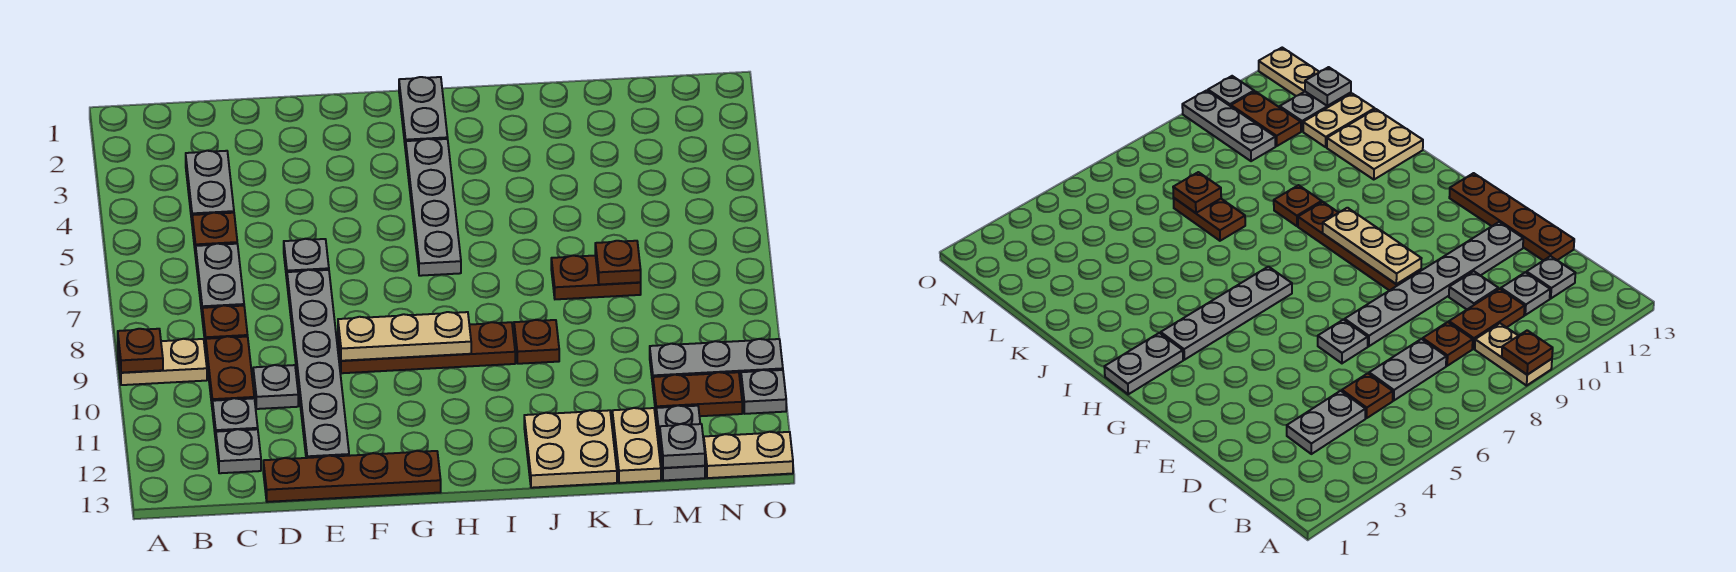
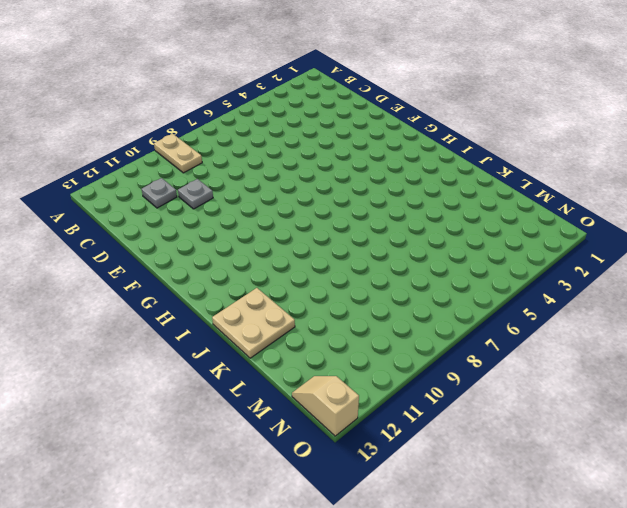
tan slope N13:O13 level 1 top O -> tan plate N13:O13 level 1
none -> grey plate C3:C4 level 1
none -> brown plate C5 level 1
none -> grey plate C6:C7 level 1

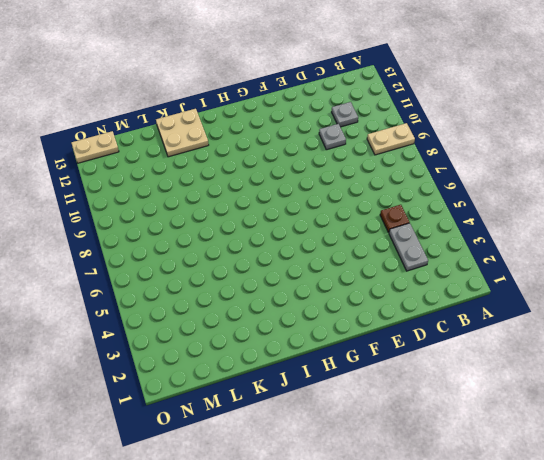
none -> grey plate C6:C7 level 1
none -> brown plate C8 level 1
none -> brown plate C9:C10 level 1

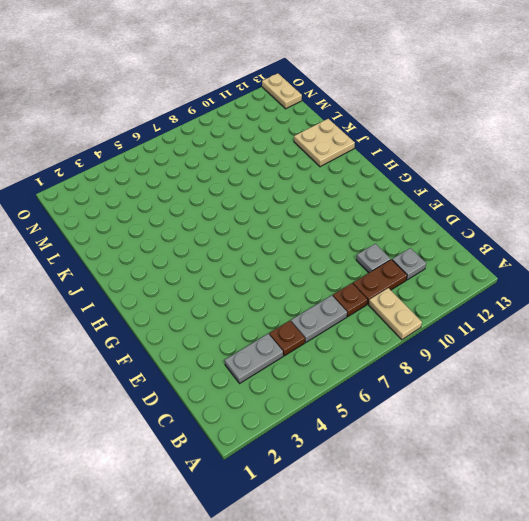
none -> grey plate C12 level 1
none -> brown plate D13:G13 level 1
none -> grey plate E6 level 1

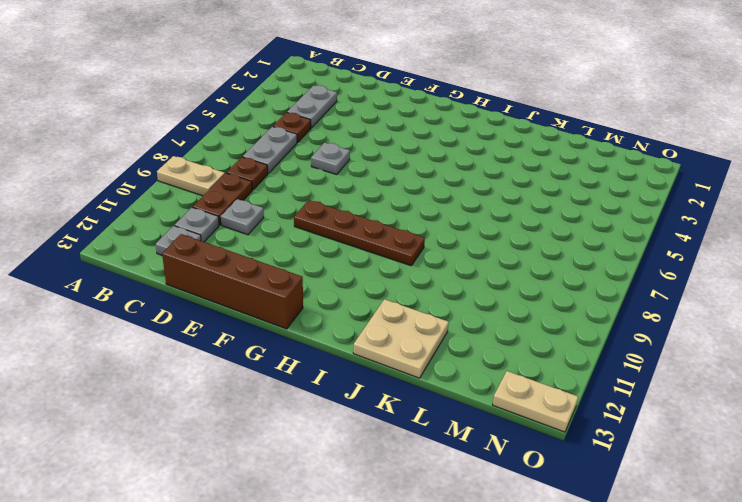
brown brick D13:G13 level 1 -> brown plate D13:G13 level 1
none -> grey plate E7:E12 level 1
none -> grey plate H1:H2 level 1
none -> grey plate H3:H6 level 1

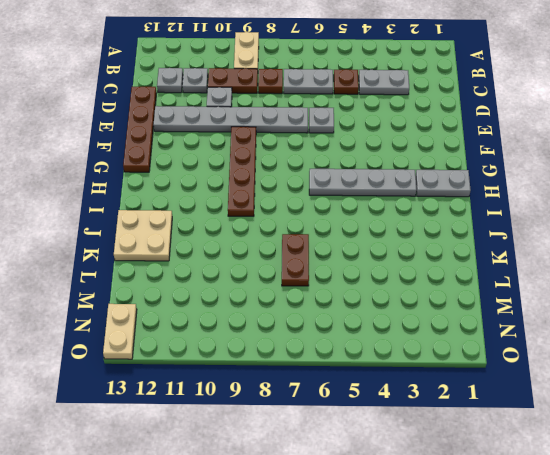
none -> brown plate J9 level 1
none -> tan plate L12:L13 level 1
none -> grey plate M10:O10 level 1

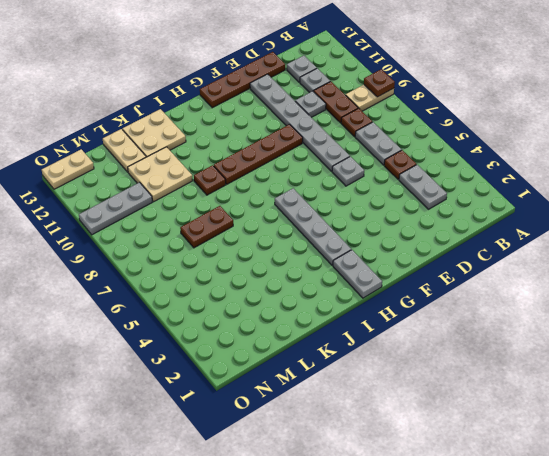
tan plate K10:L11 level 1 -> none
none -> brown plate M11:N11 level 1
none -> grey plate M12:M13 level 1
none -> grey plate O11 level 1

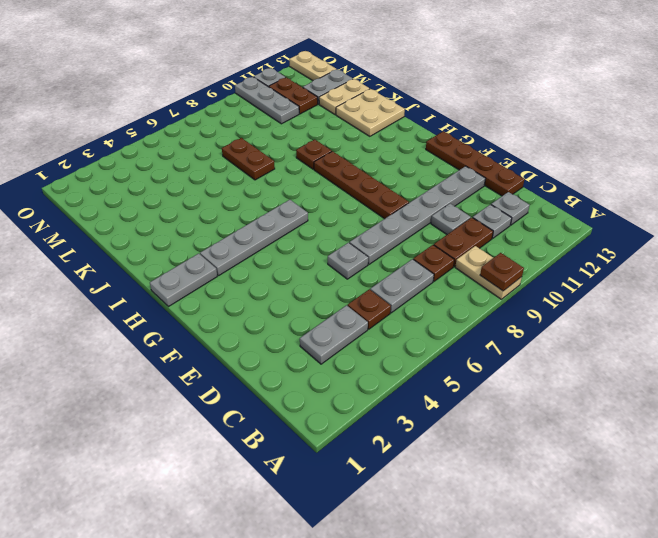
none -> tan plate F9:H9 level 2
none -> brown plate L7 level 2
none -> grey plate M13 level 2

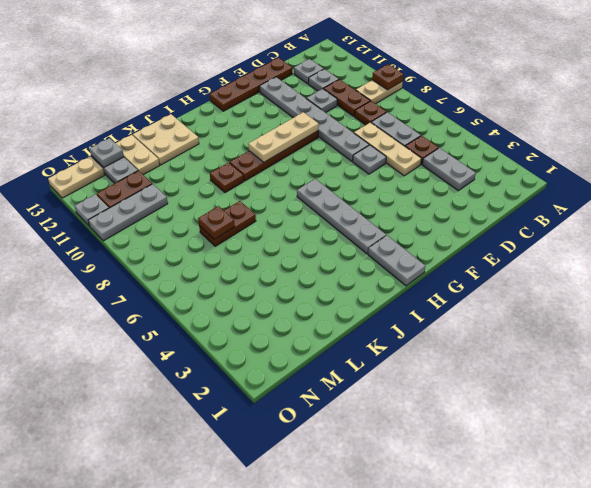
tan plate D5:D7 level 1 -> none

